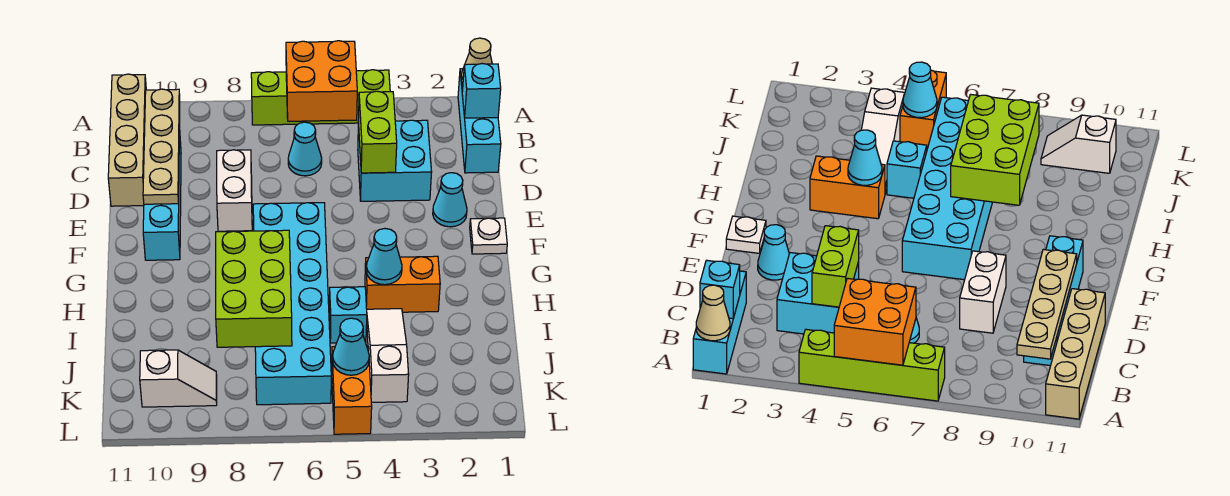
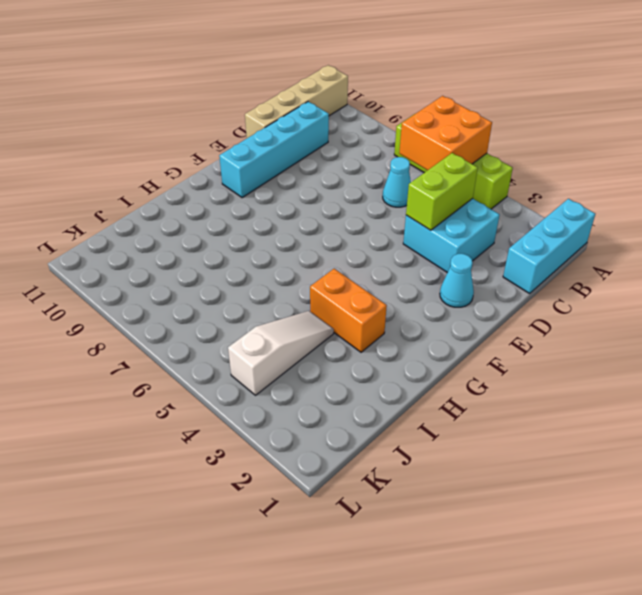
none -> white brick D8:E8 level 1
none -> white plate F1 level 1
none -> cyan brick F6:K7 level 1

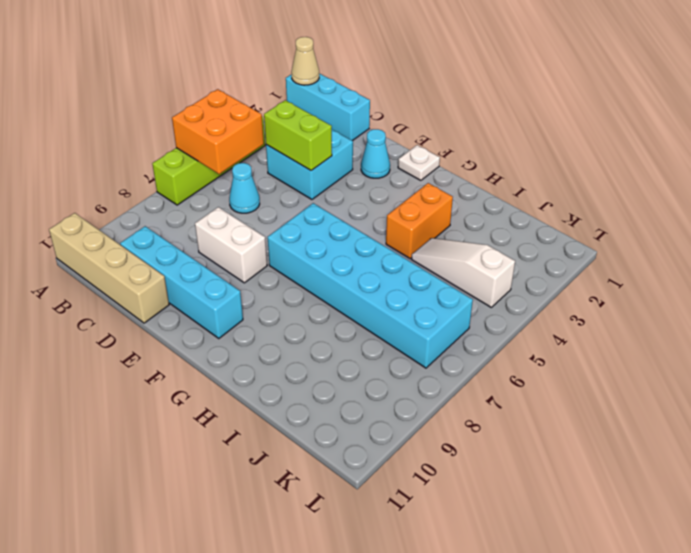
none -> cyan brick I5 level 1
none -> orange brick K5:L5 level 1
none -> white slope K9:K10 level 1 top 10

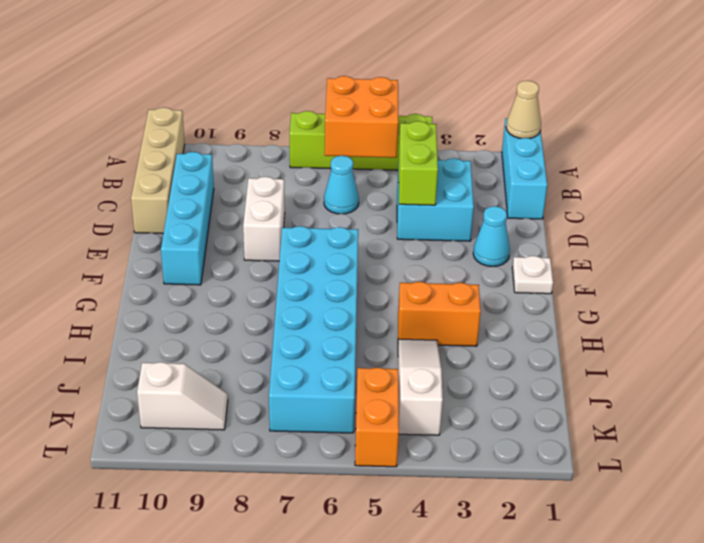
none -> cyan brick I5 level 1
none -> cyan brick B1 level 2
none -> tan plate B10:E10 level 2

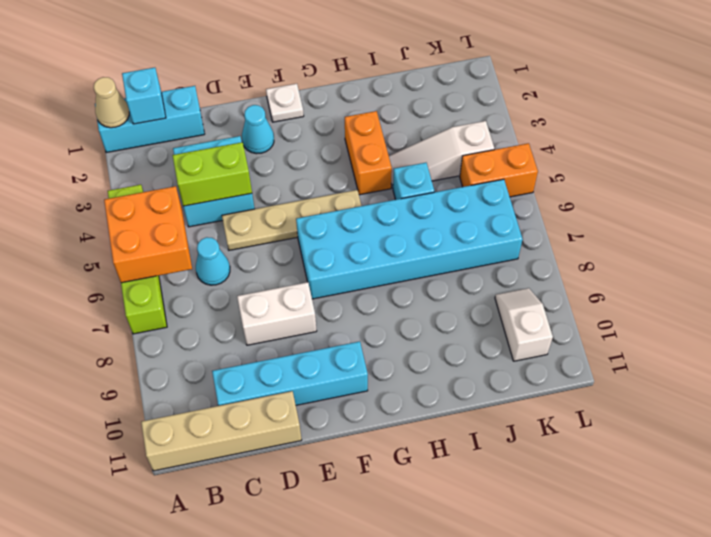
tan plate D5:G5 level 1 -> tan plate B10:E10 level 2
none -> cyan cone H4 level 2
none -> lime brick H7:J8 level 2
none -> cyan cone K5 level 2

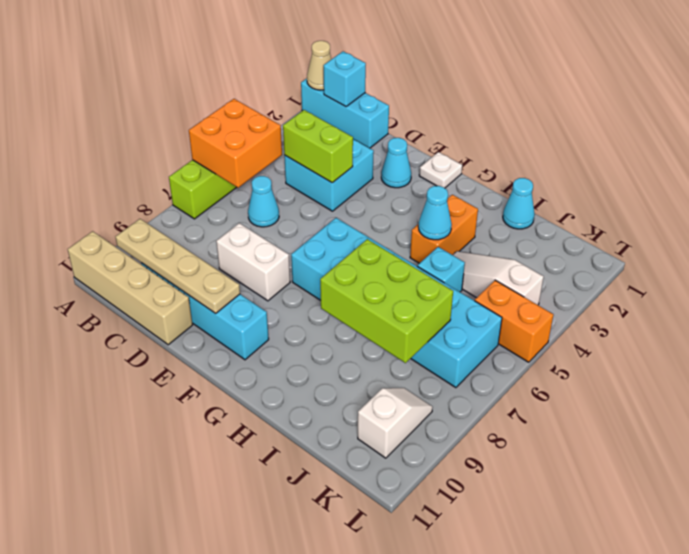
cyan cone I1 level 1 -> cyan cone K5 level 2

